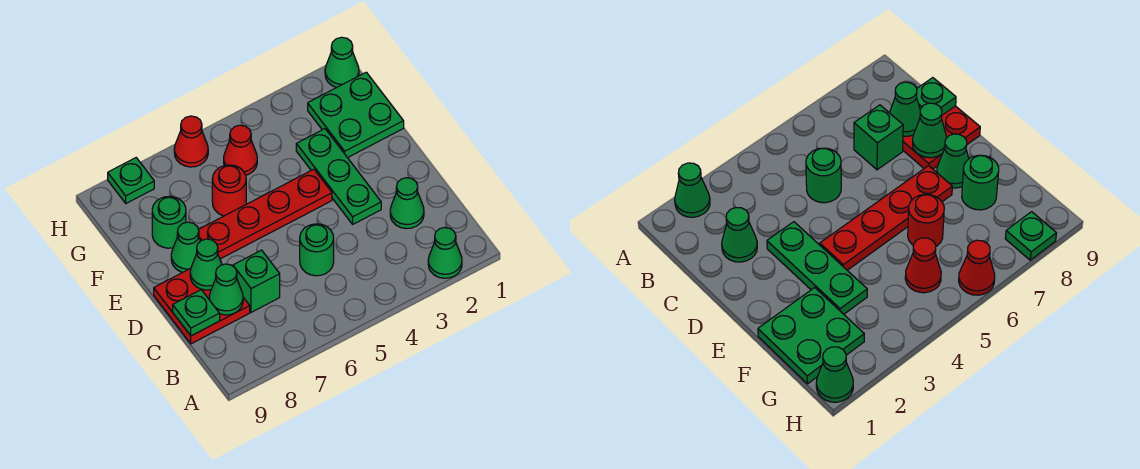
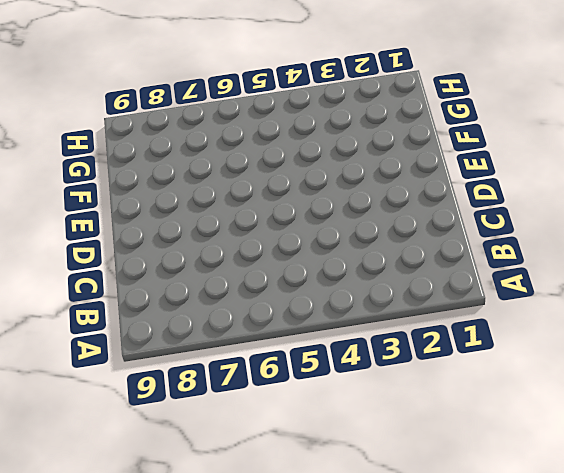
none -> green cone A2 level 1
none -> green cone C2 level 1
none -> green round brick C5 level 1

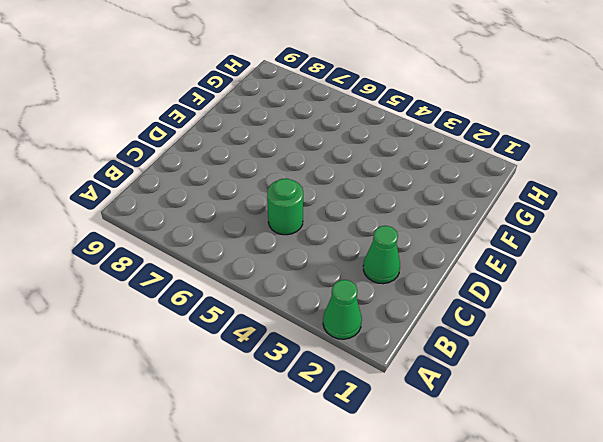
none -> green brick C7 level 1
none -> red plate C8:D9 level 1
none -> green plate D3:F3 level 1

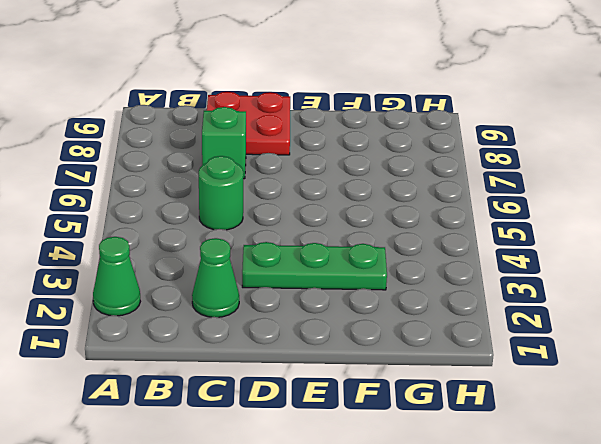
none -> red plate E4:E7 level 1
none -> green cone E8 level 1
none -> green plate F1:G2 level 1

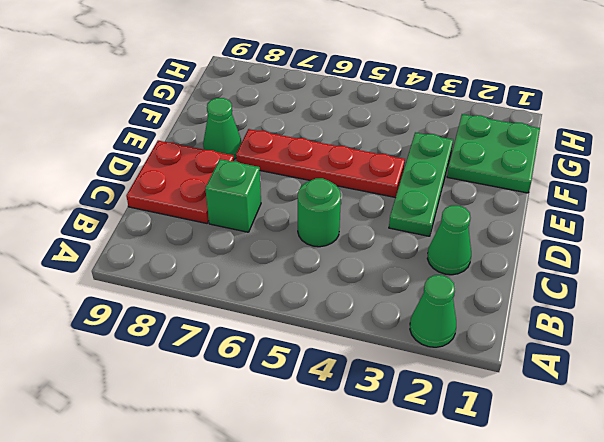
none -> red round brick F6 level 1
none -> green round brick F8 level 1
none -> red cone G5 level 1

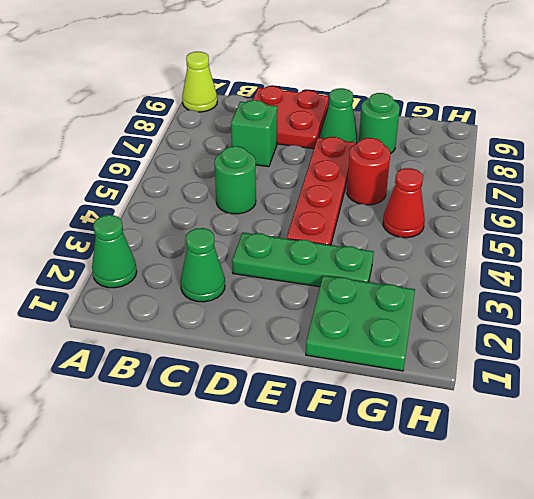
lime cone A9 level 1 -> none
none -> green cone H1 level 1
none -> red cone H6 level 1
none -> green plate H8 level 1

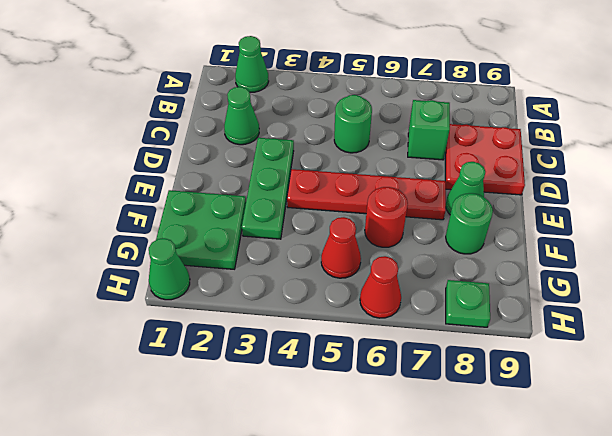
none -> green cone C8 level 2
none -> green plate C9 level 2
none -> green cone D8 level 2

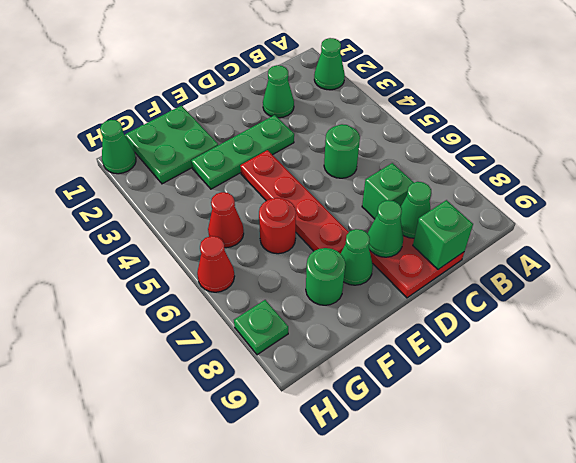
green brick C9 level 2 -> green plate C9 level 2

